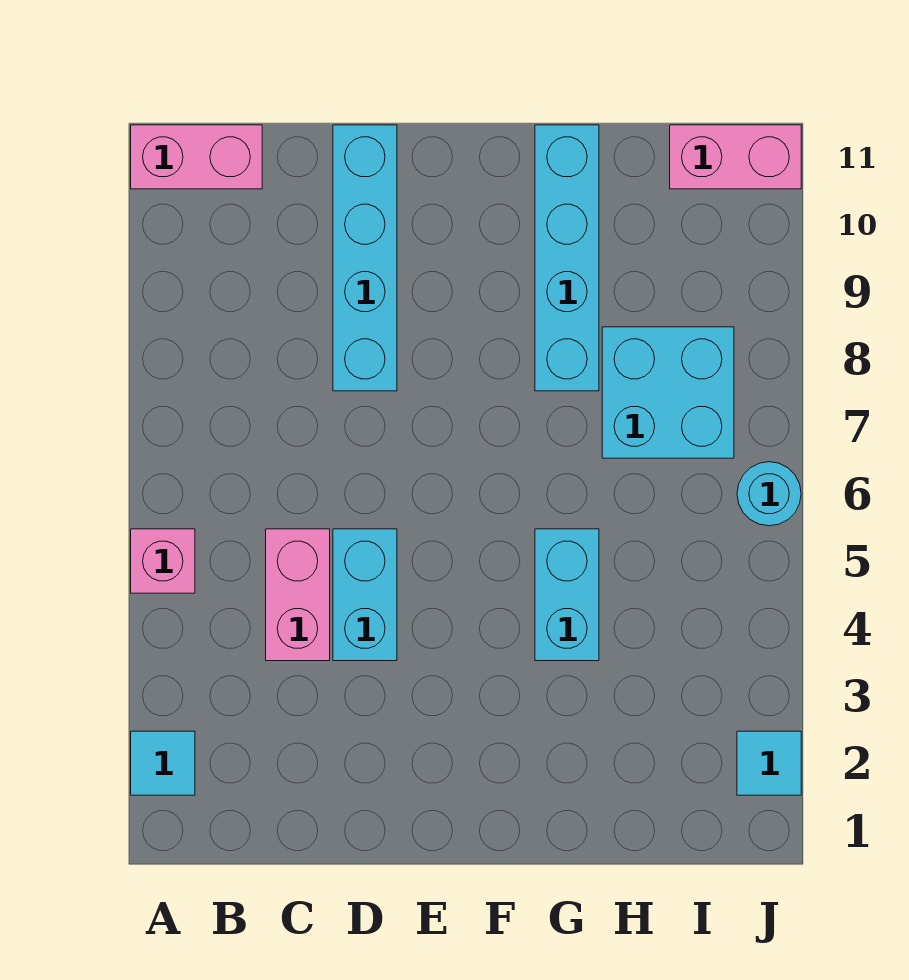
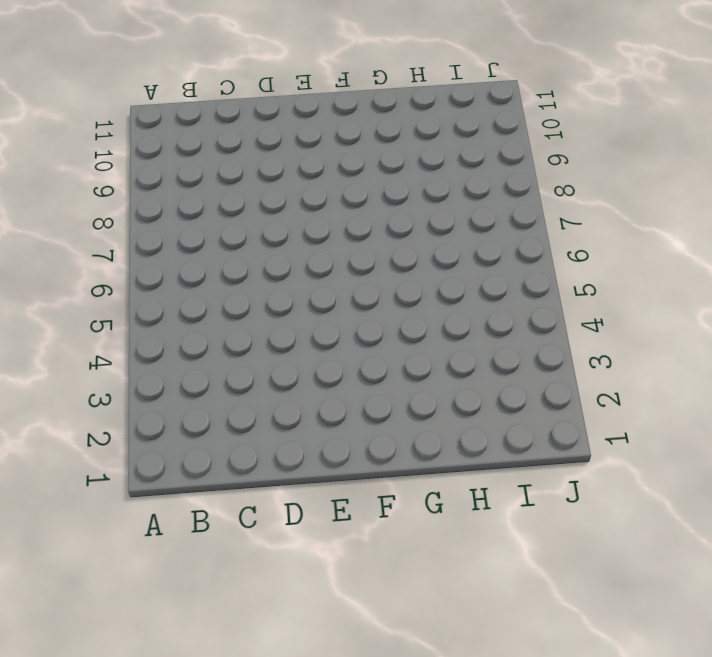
none -> cyan tile A2 level 1
none -> pink brick A5 level 1
none -> pink brick A11:B11 level 1

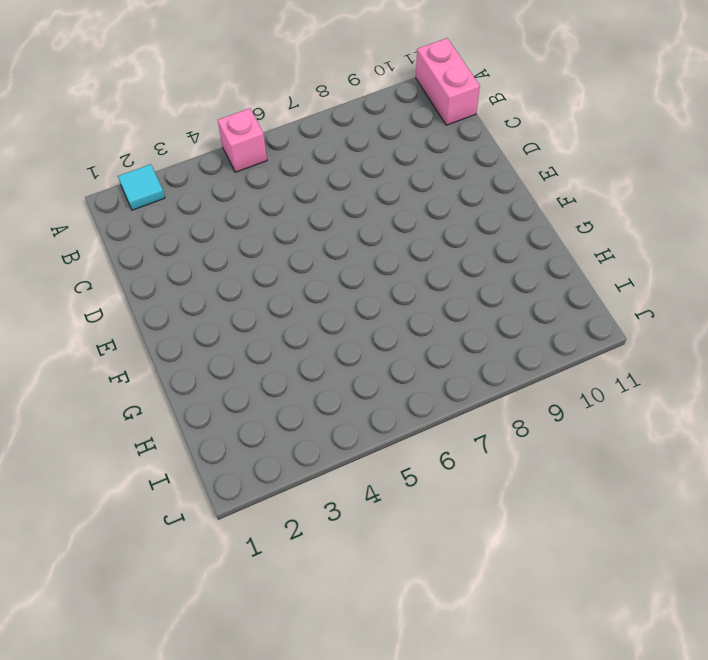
none -> pink brick C4:C5 level 1
none -> cyan brick D4:D5 level 1
none -> cyan brick D8:D11 level 1

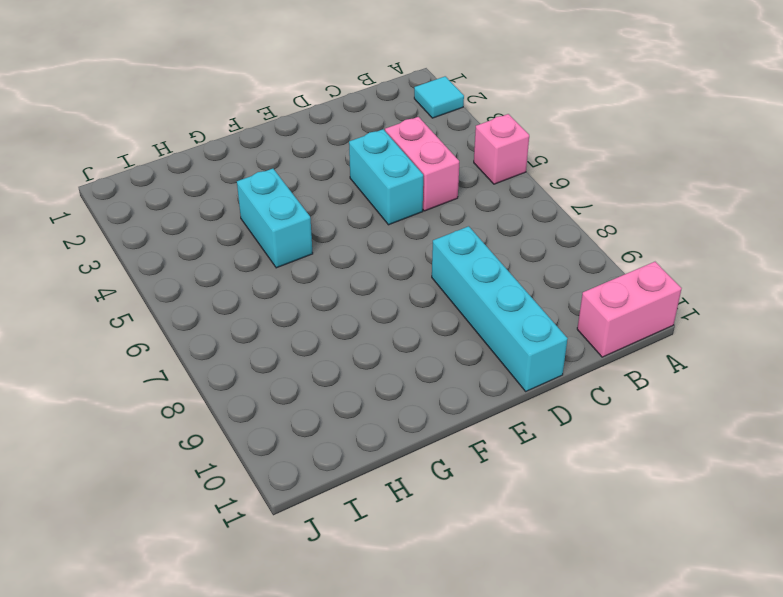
none -> cyan brick G8:G11 level 1
none -> cyan brick H7:I8 level 1
none -> pink brick I11:J11 level 1

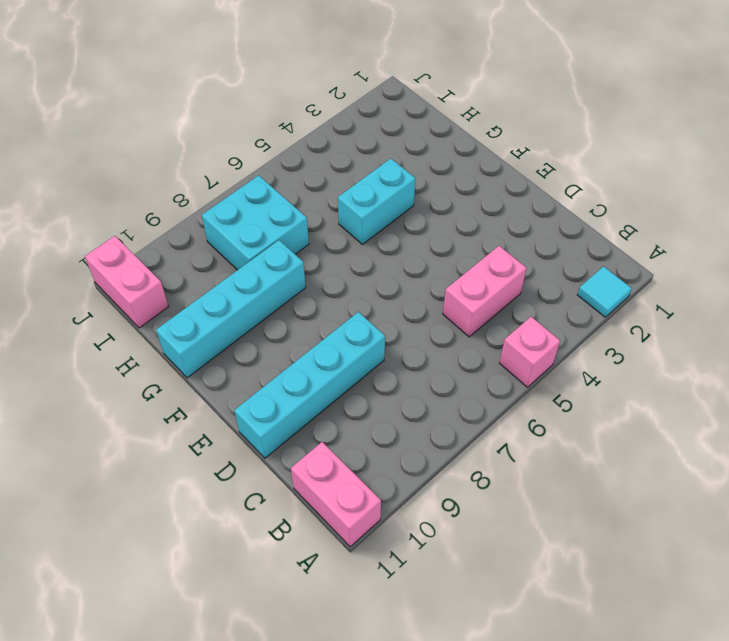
none -> cyan brick D4:D5 level 1
none -> cyan tile J2 level 1
none -> cyan round brick J6 level 1

